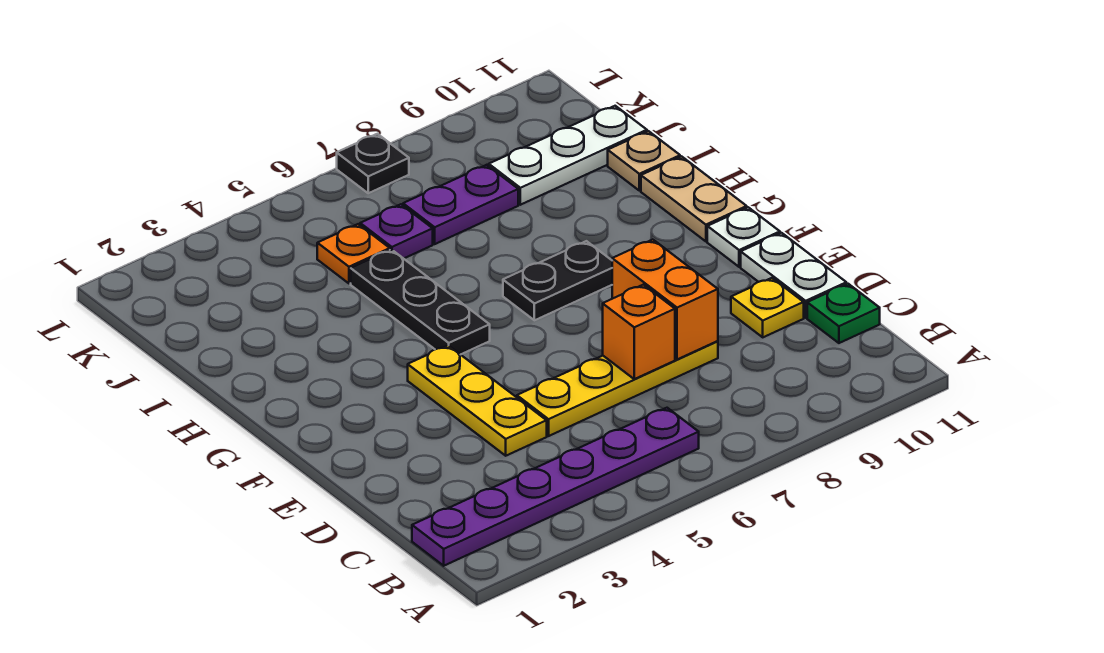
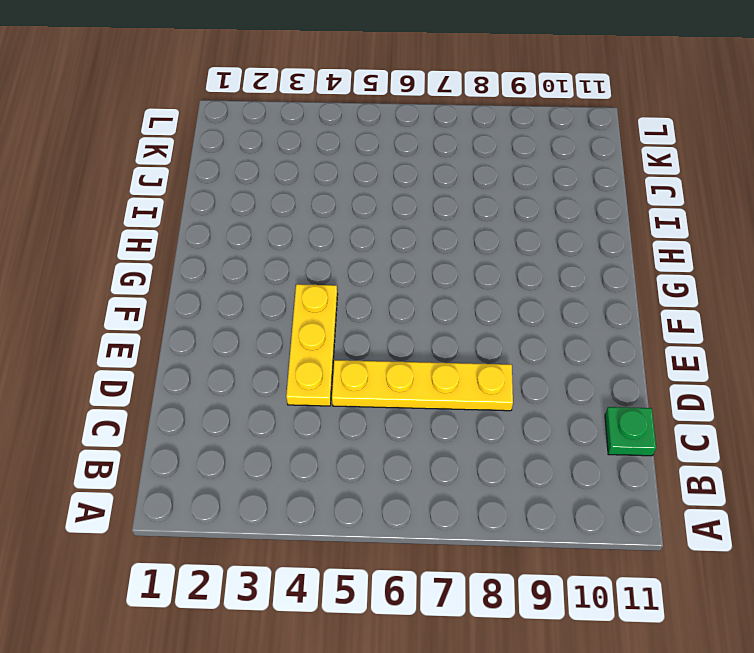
none -> purple plate B1:B6 level 1
none -> yellow plate D10 level 1
none -> white plate D11:E11 level 1

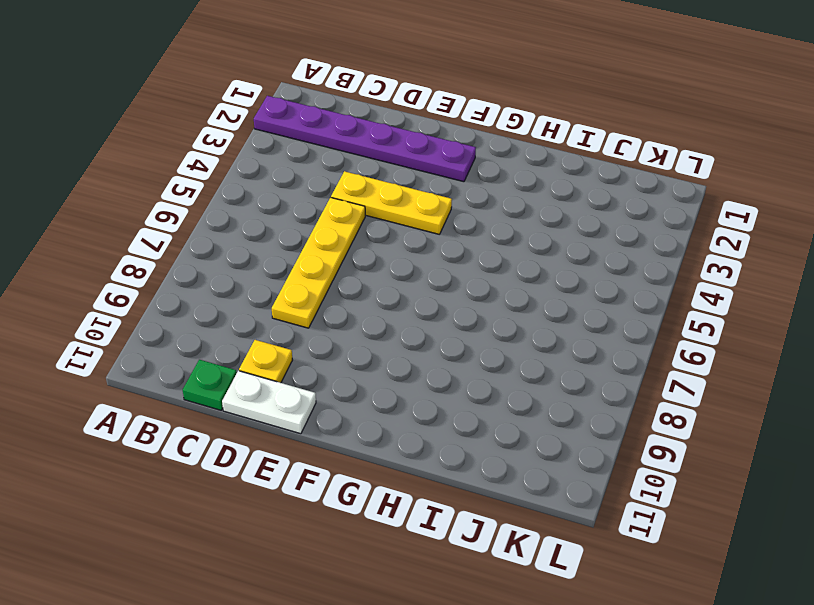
purple plate A2:F2 level 1 -> purple plate B1:B6 level 1
none -> white plate F11 level 1
none -> black plate G5:I5 level 1
none -> black plate G7:G8 level 1

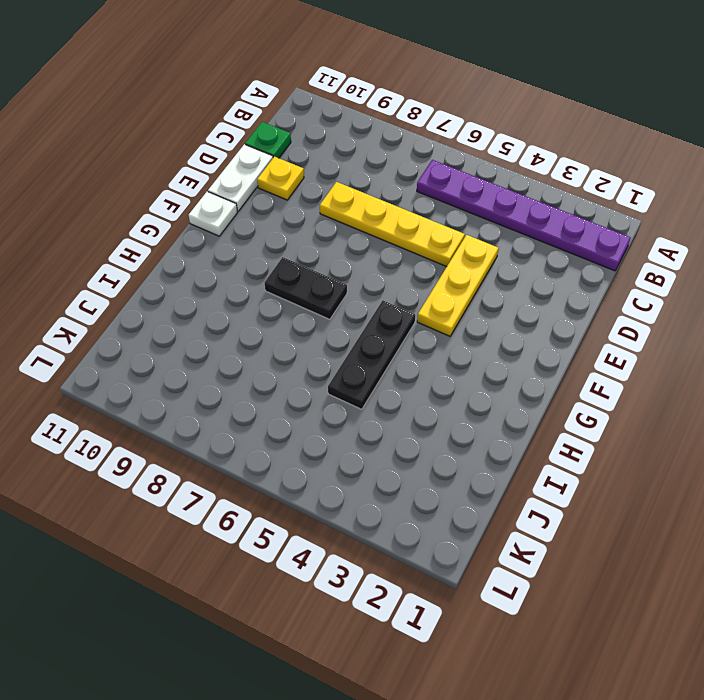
none -> tan plate G11:H11 level 1
none -> tan plate I11 level 1
none -> orange plate J5 level 1

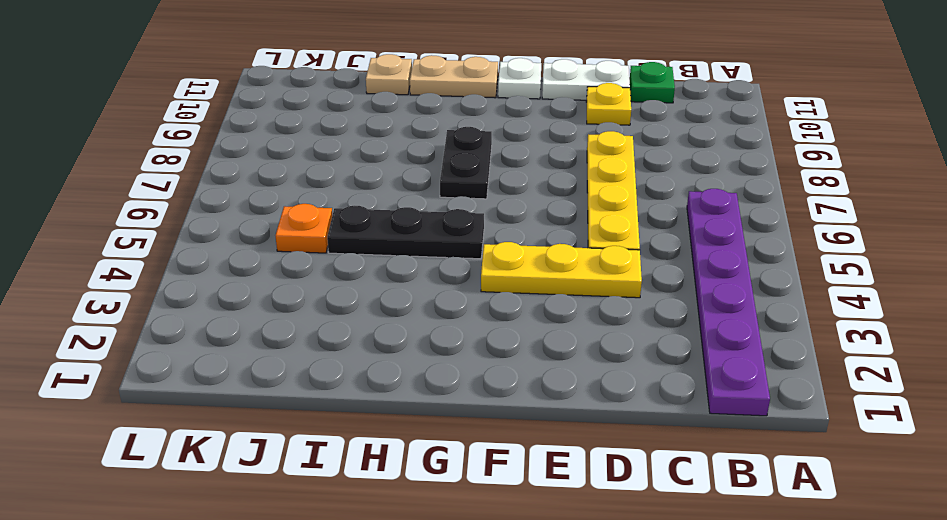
none -> purple plate J6 level 1
none -> purple plate J7:J8 level 1
none -> white plate J9:J11 level 1

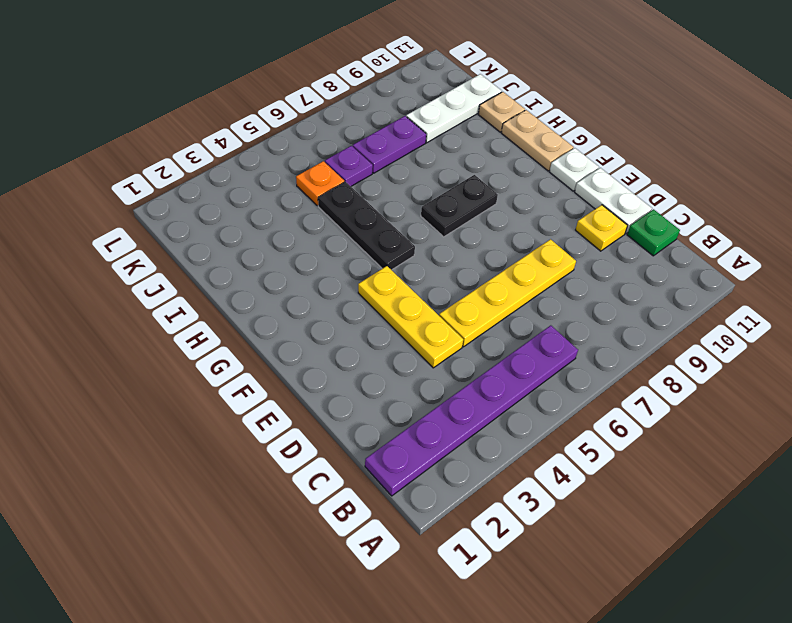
none -> black plate L7 level 1
none -> orange brick D7 level 2
none -> orange brick D8:E8 level 2

